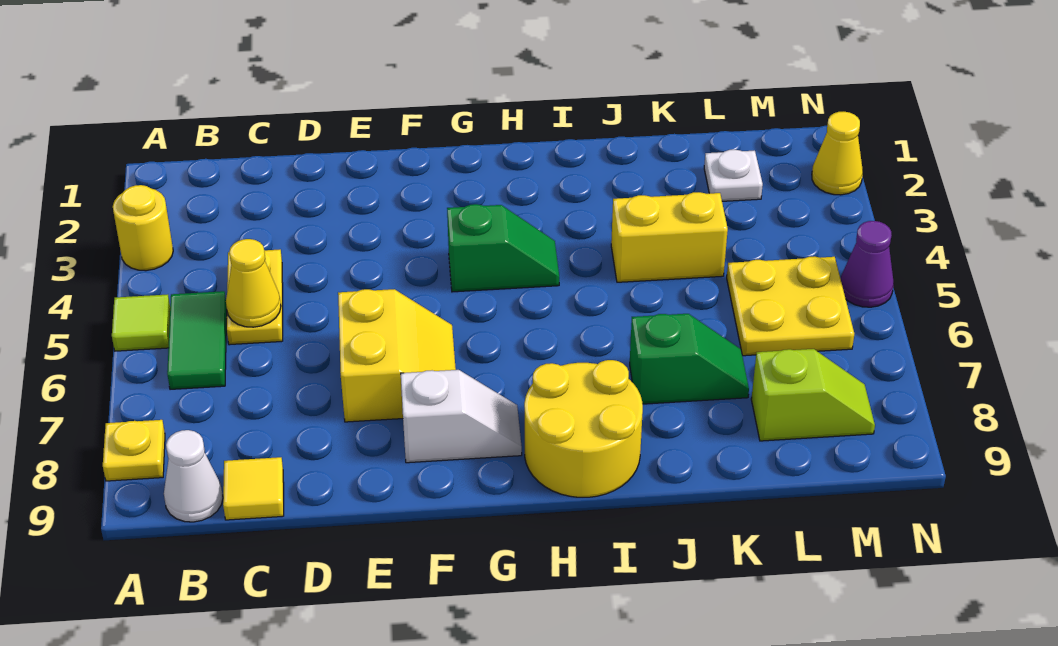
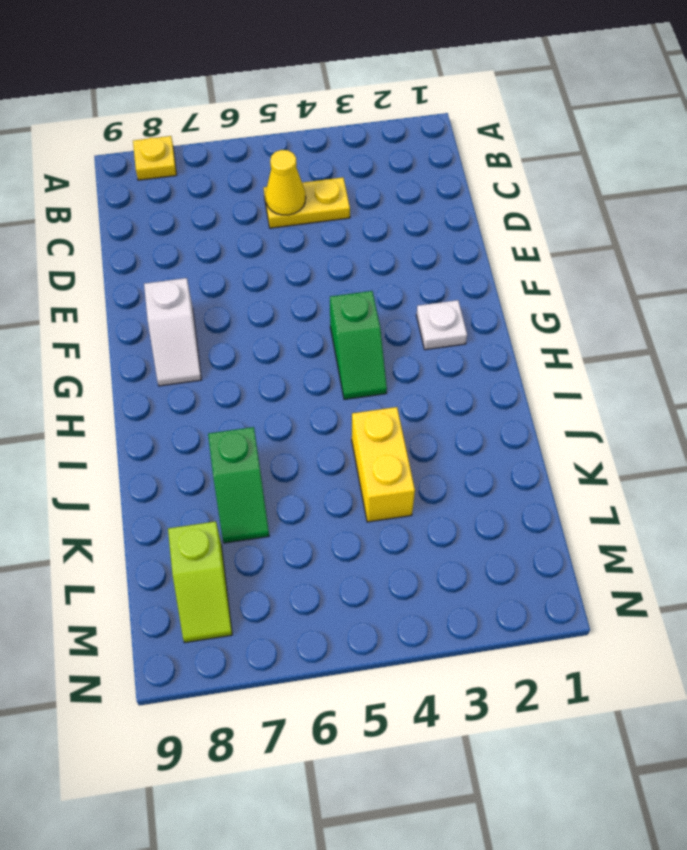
white plate G2 level 1 -> white plate L2 level 1
none -> yellow round brick A3 level 1
none -> lime tile A5 level 1
none -> green tile B5:B6 level 1

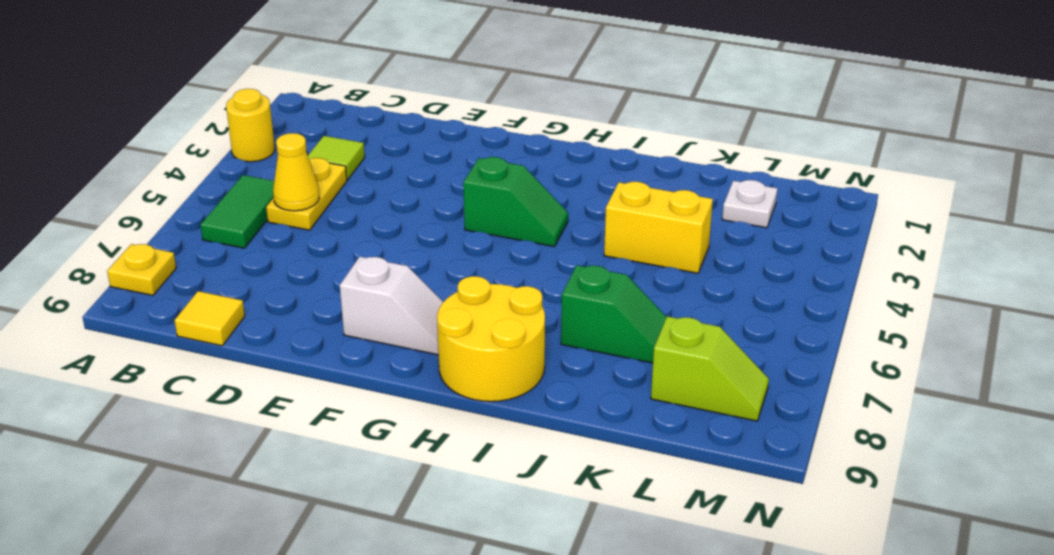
lime tile C3 level 1 -> lime tile A5 level 1
none -> white cone B9 level 1
none -> yellow slope E6:F7 level 1 top E
none -> yellow plate L5:M6 level 1

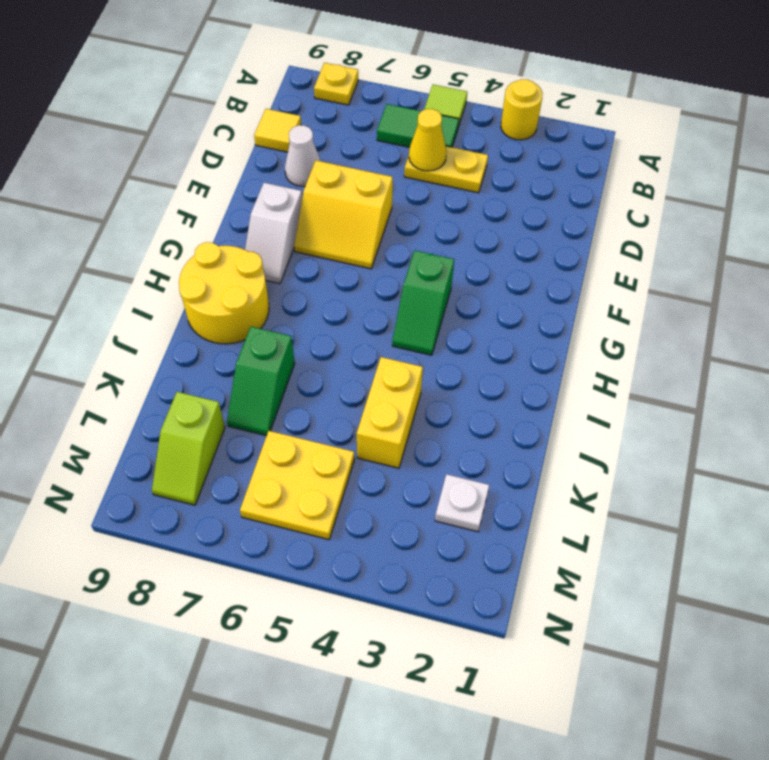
white cone D8 level 1 -> white cone B9 level 1
none -> yellow cone N2 level 1
none -> purple cone N5 level 1

